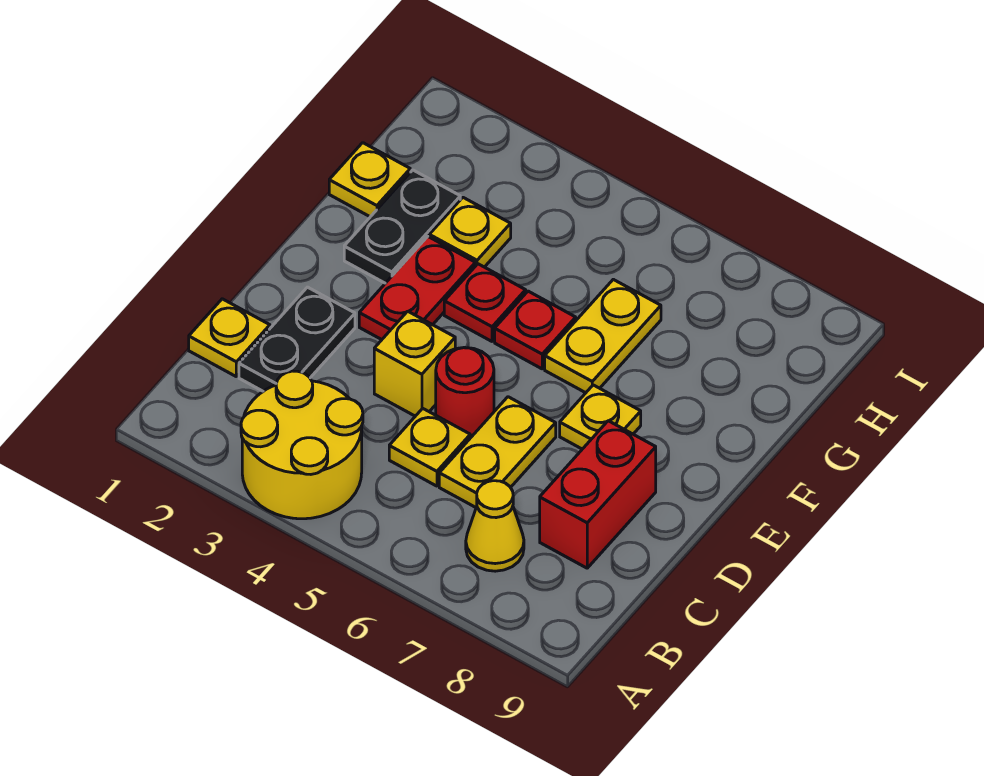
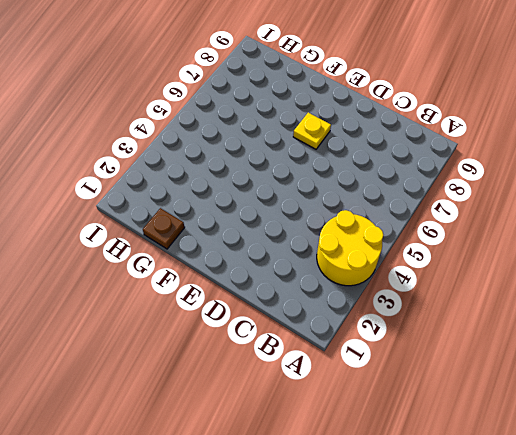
brown plate G1 level 1 -> yellow plate G1 level 1
none -> yellow cone B7 level 1
none -> yellow plate C1 level 1
none -> black plate C2:D2 level 1

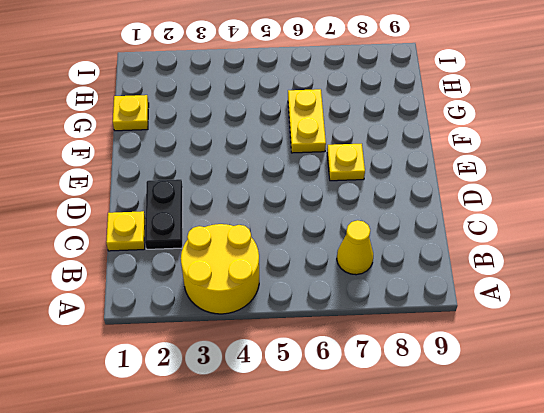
none -> yellow plate C5 level 1
none -> yellow plate C6:D6 level 1
none -> red brick C8:D8 level 1

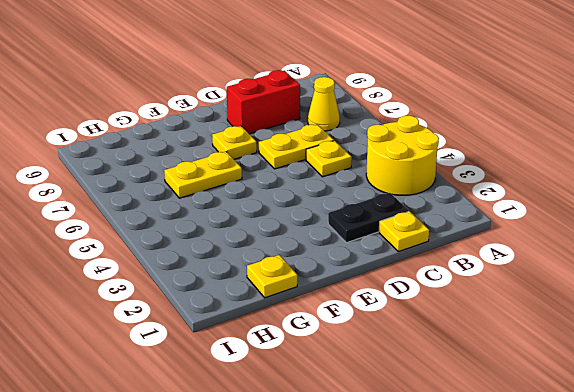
none -> yellow brick D4 level 1
none -> red round brick D5 level 1
none -> red plate E3:F3 level 1

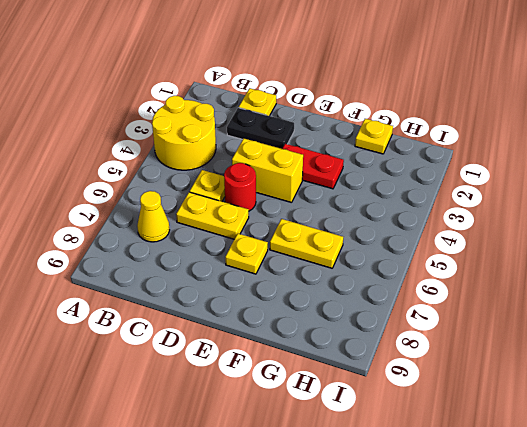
yellow brick D4:E4 level 1 -> yellow brick D4 level 1
none -> red brick C8:D8 level 1
none -> black plate F2:G2 level 1
none -> red plate F4 level 1

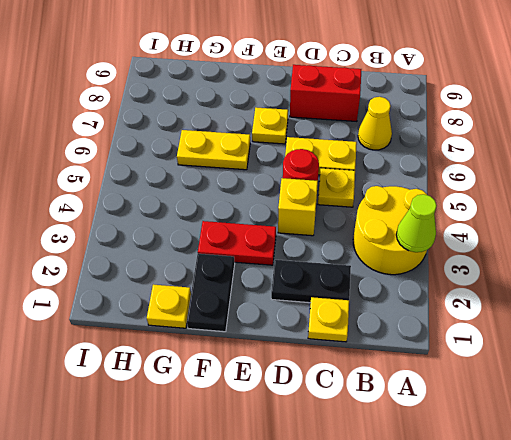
lime cone A3 level 2 -> none
black plate F1:F2 level 1 -> black plate F2:G2 level 1
none -> red plate F4 level 1
none -> red plate F5 level 1
none -> yellow plate G3 level 1

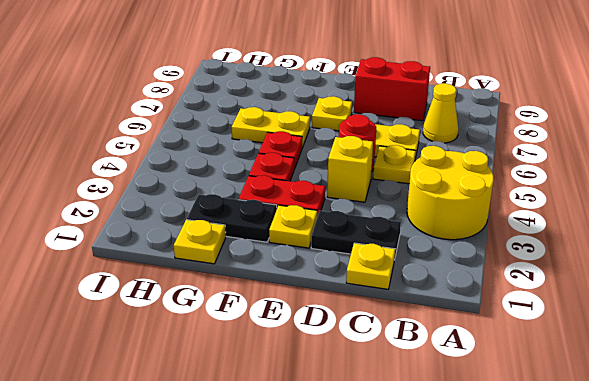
yellow plate E2 level 1 -> yellow plate G3 level 1

